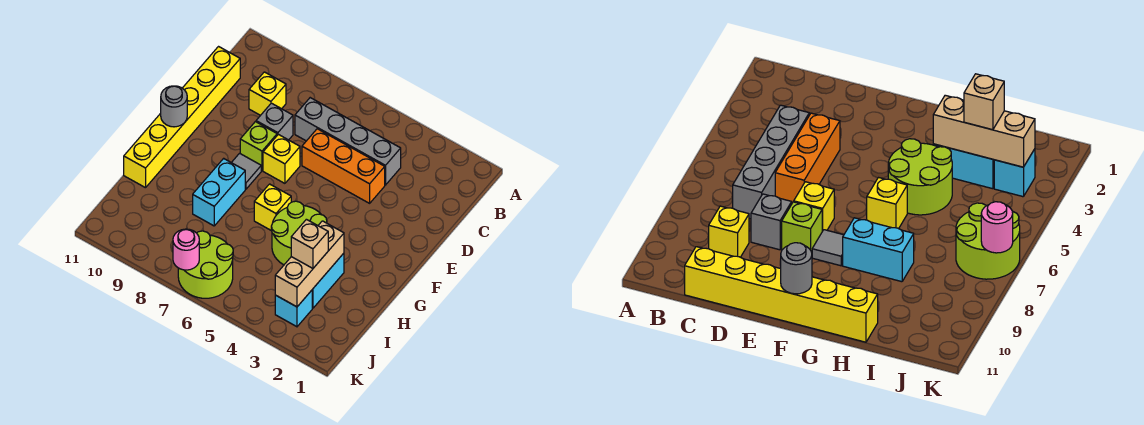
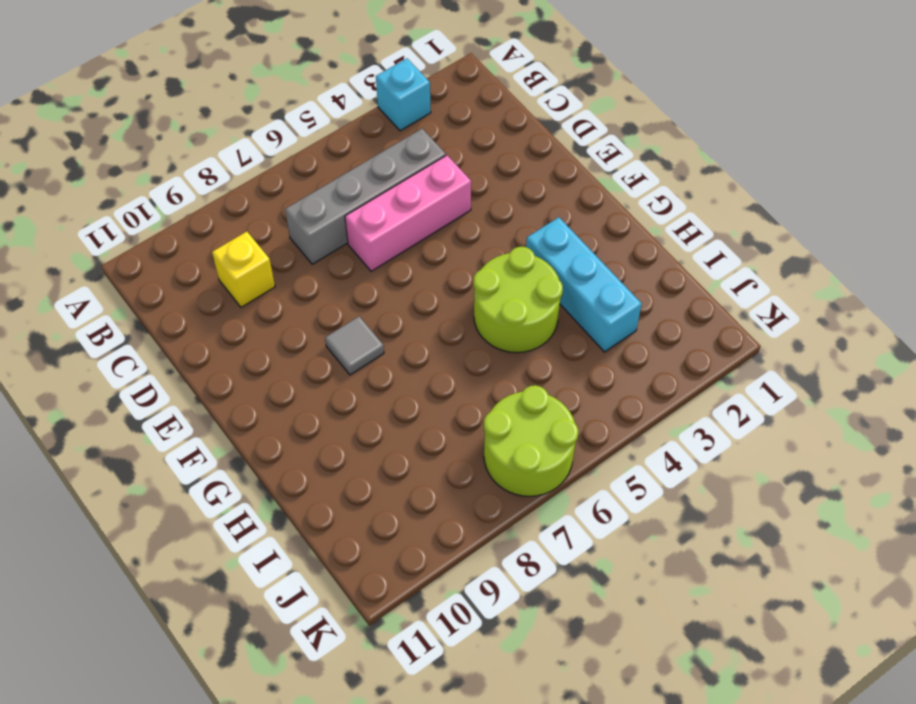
cyan brick A3 level 1 -> cyan brick J3 level 1
pink brick D4:D6 level 1 -> orange brick D4:D6 level 1
cyan brick G3:I3 level 1 -> cyan brick H3:I3 level 1
none -> yellow brick C11:H11 level 1
none -> grey brick D8 level 1
none -> yellow brick E7 level 1

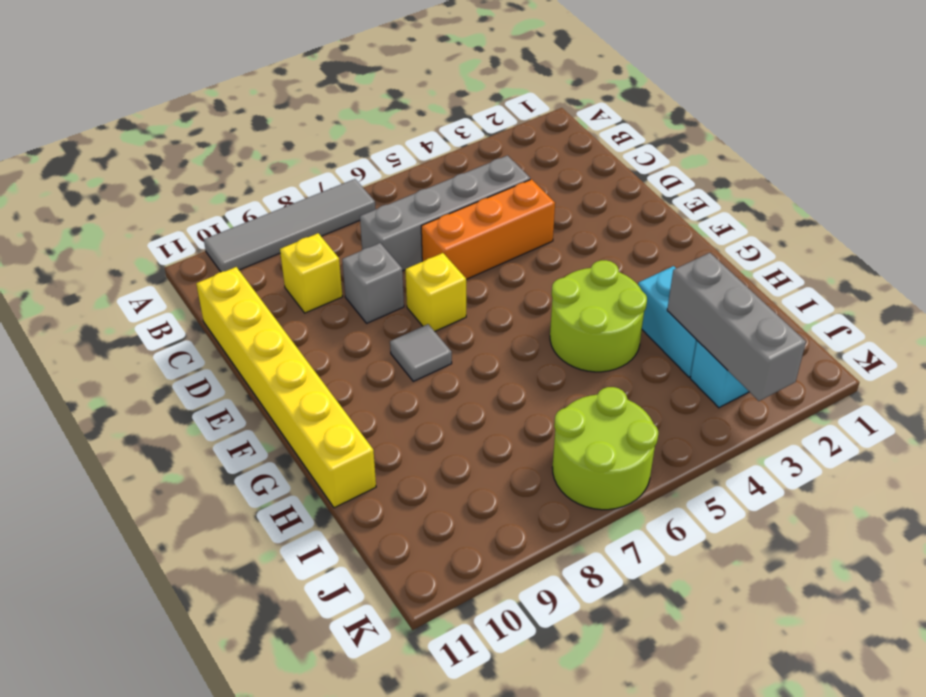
grey tile A7:A10 level 1 -> none
grey brick I3:K3 level 2 -> tan brick H3:J3 level 2
none -> lime brick E8 level 1
none -> yellow brick G6 level 1
none -> cyan brick G8:H8 level 1

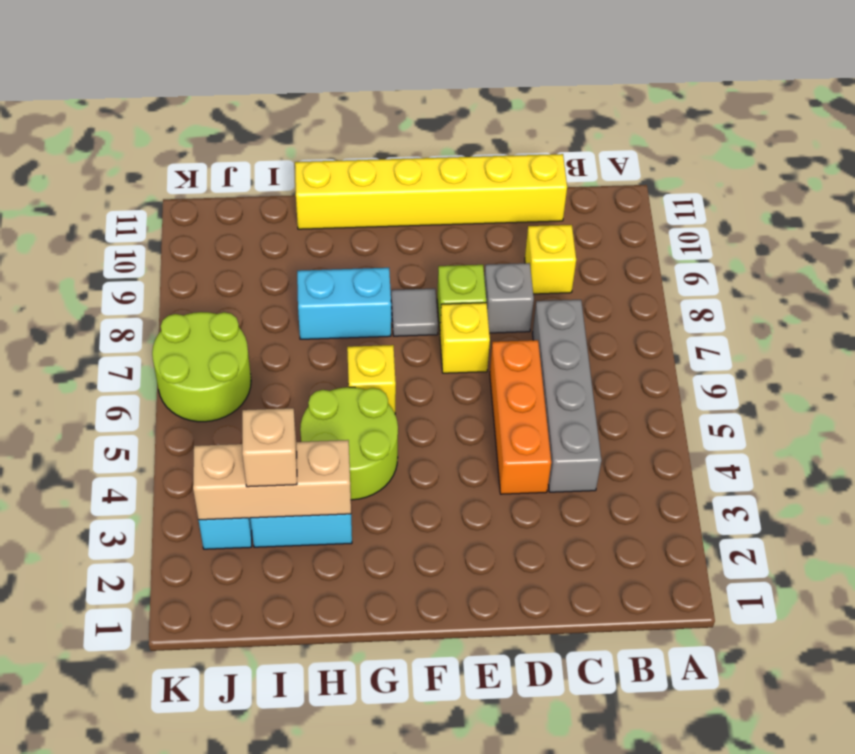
none -> grey round brick F11 level 2
none -> pink round brick K7 level 2

